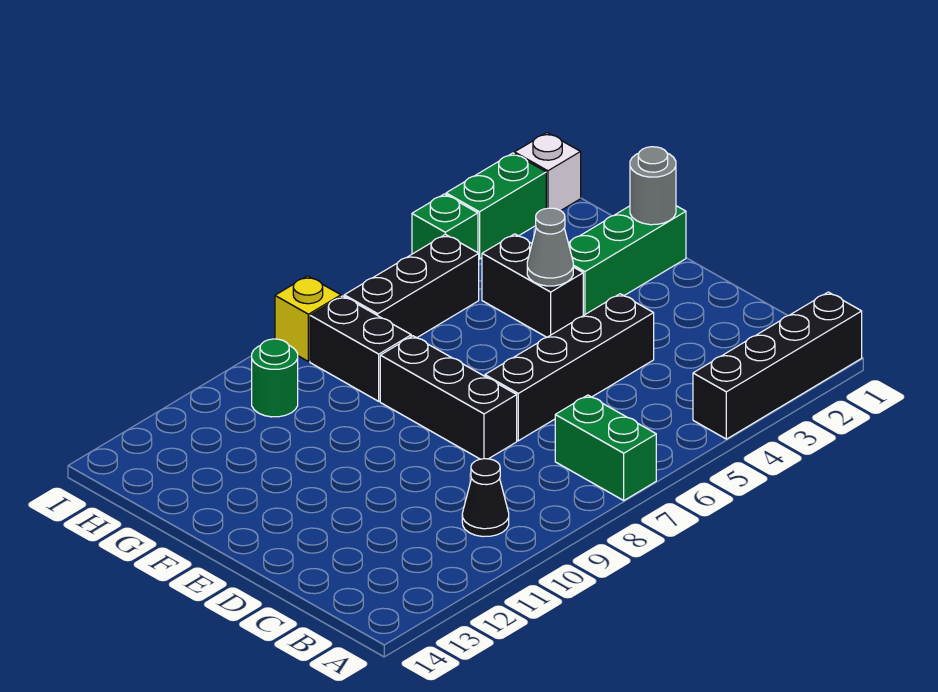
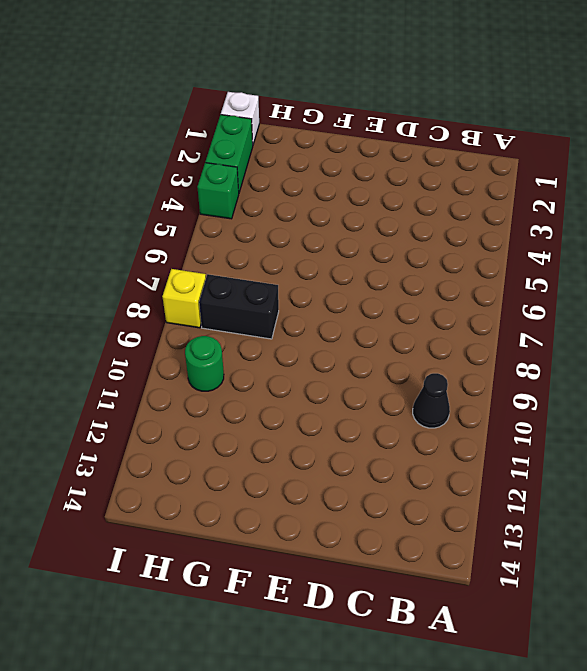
none -> black brick A1:A4 level 1
none -> green brick A7:B7 level 1
none -> black brick D4:D7 level 1

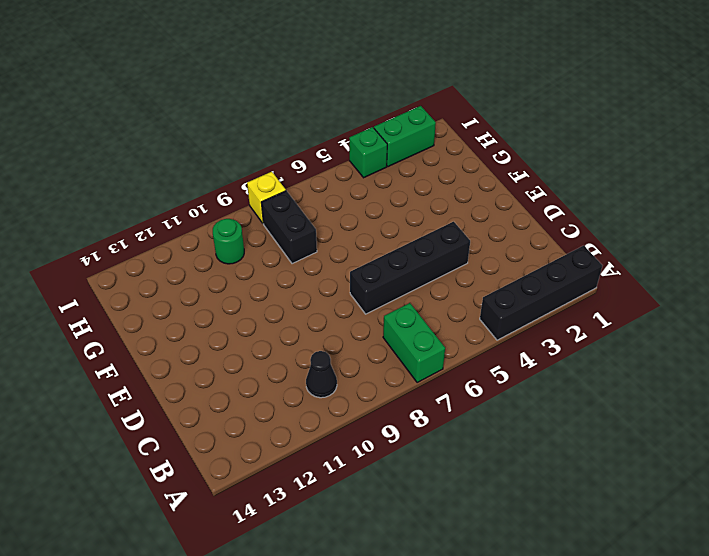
none -> black brick D8:F8 level 1
none -> green brick F1:F3 level 1
none -> black brick F4:G4 level 1

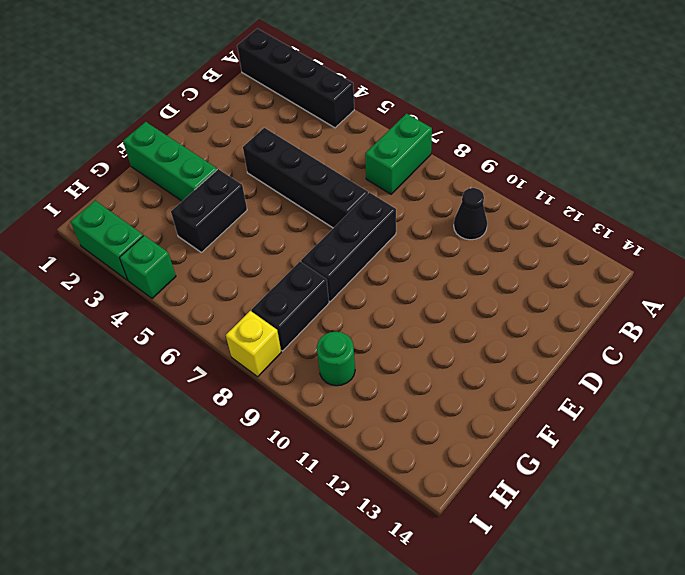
none -> black brick H5:H7 level 1
none -> white brick I1 level 1
none -> grey round brick F1 level 2

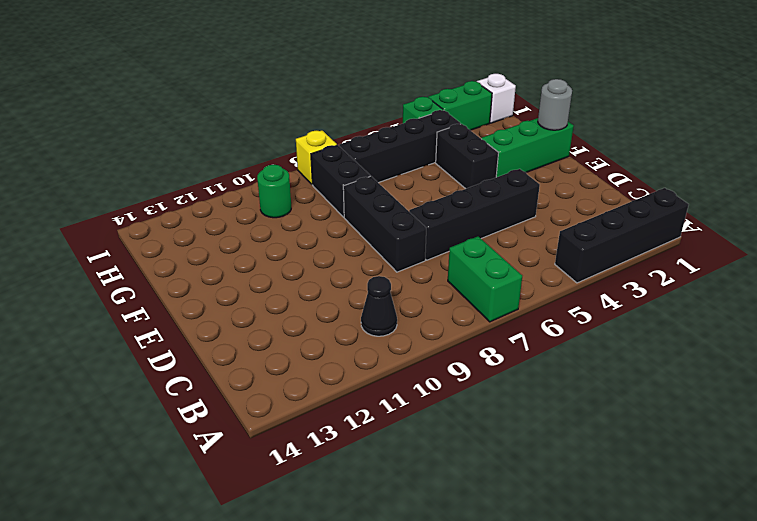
black brick H4:H7 level 1 -> black brick H5:H7 level 1
none -> grey cone F4 level 2

